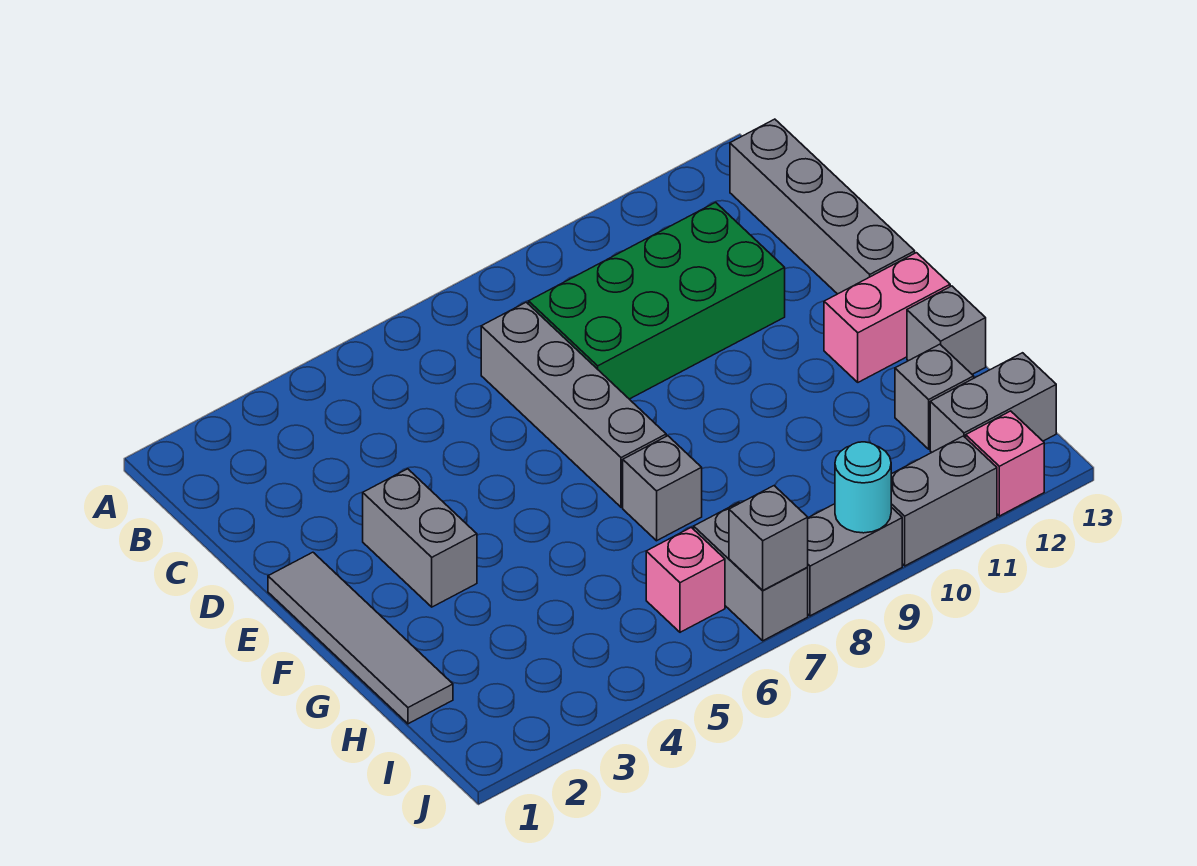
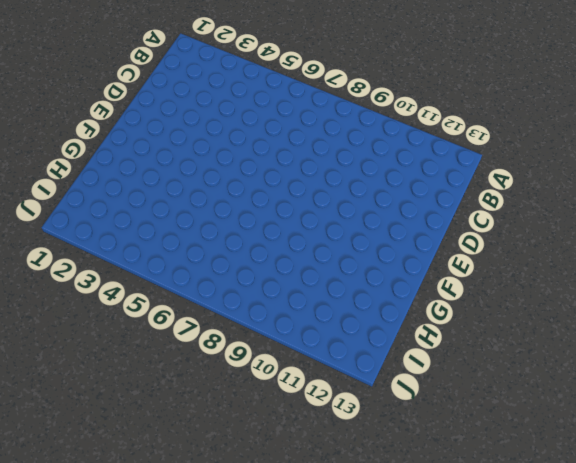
none -> grey brick B13:E13 level 1
none -> grey brick C7:F7 level 1
none -> green brick C8:D11 level 1

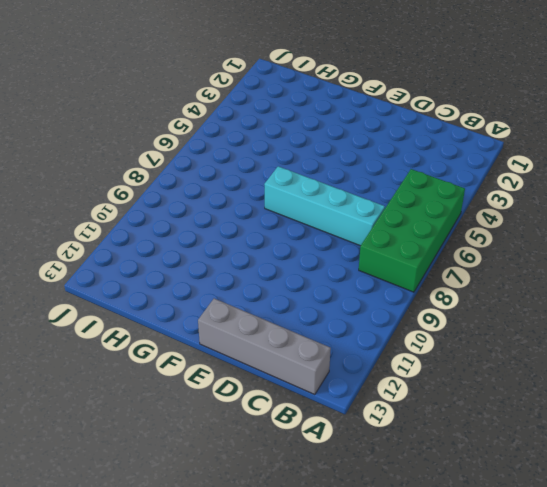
green brick A5:B8 level 1 -> green brick C8:D11 level 1
cyan brick C7:F7 level 1 -> grey brick C7:F7 level 1
none -> grey tile E1:H1 level 1
none -> grey brick E3:F3 level 1
none -> pink brick F12:F13 level 1

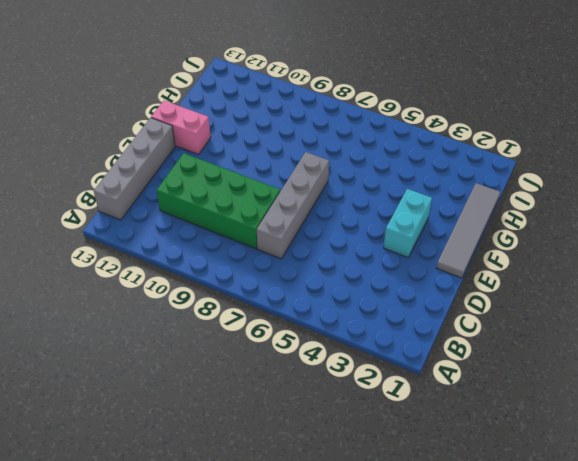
cyan brick E3:F3 level 1 -> grey brick E3:F3 level 1
none -> grey brick G7 level 1
none -> grey brick G13 level 1
none -> grey brick H12 level 1

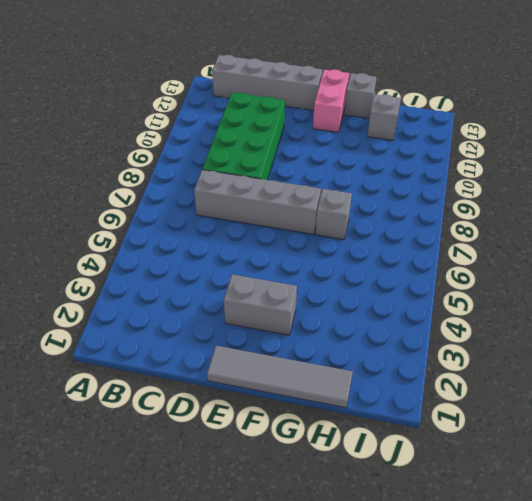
none -> pink brick I6 level 1
none -> grey brick I7:J7 level 1
none -> grey brick I12:I13 level 1

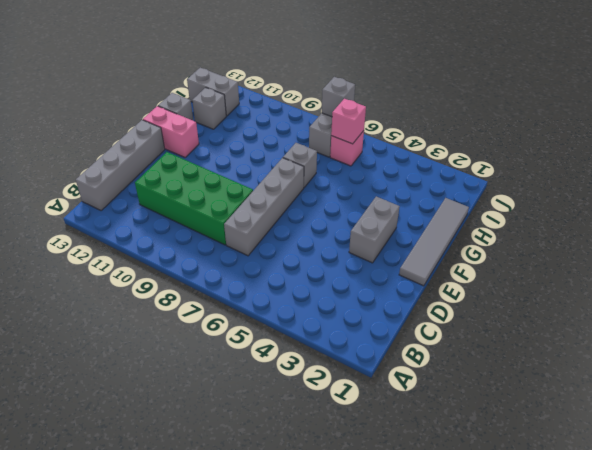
pink brick I6 level 2 -> pink brick J12 level 1
none -> grey brick J8:J9 level 1
none -> grey brick J10:J11 level 1
none -> cyan round brick J9 level 2

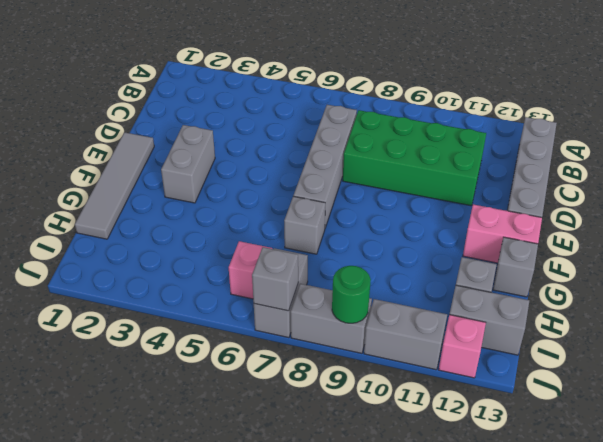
green round brick J9 level 2 -> cyan round brick J9 level 2

